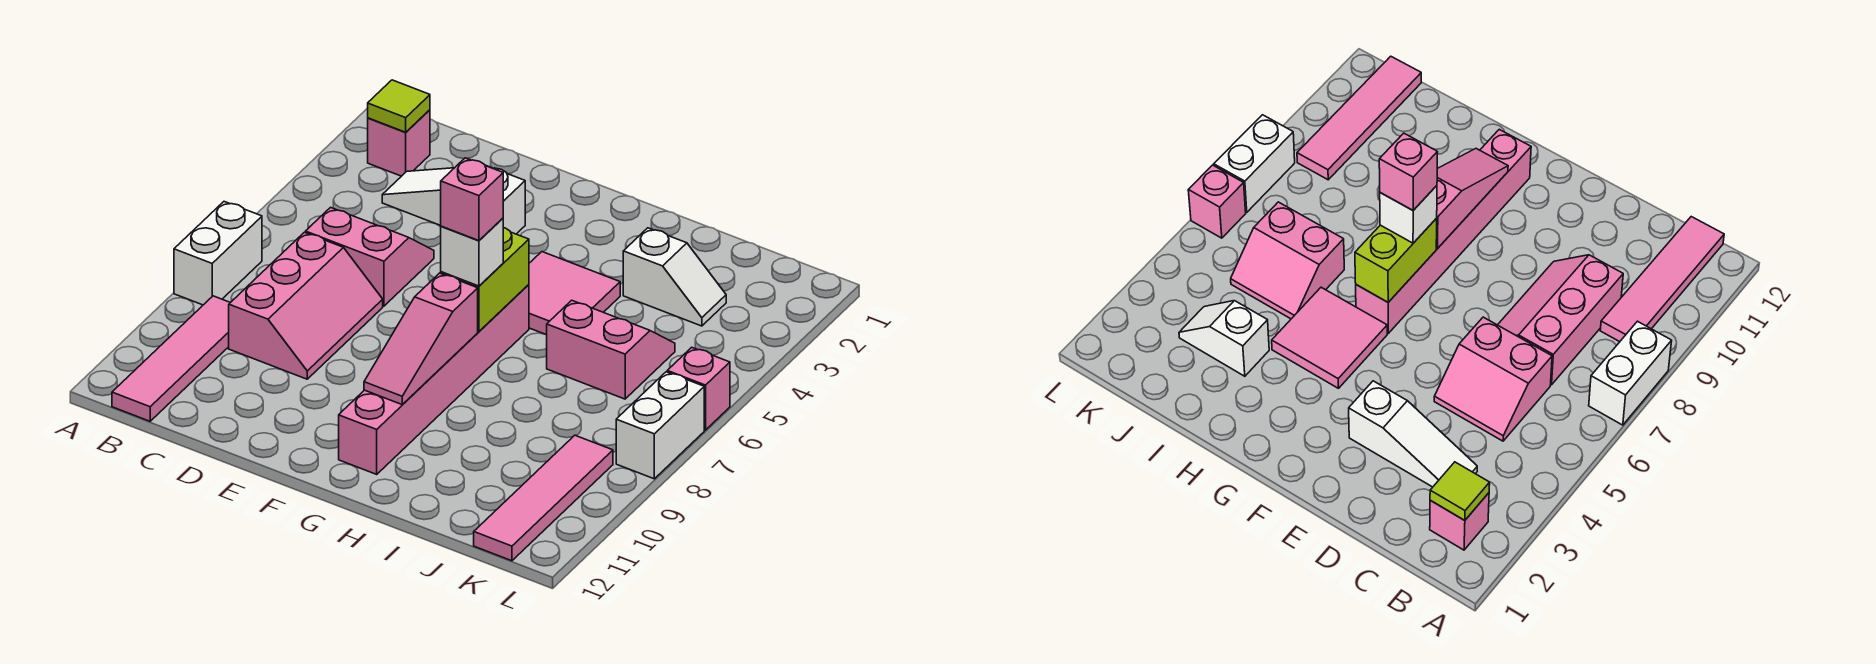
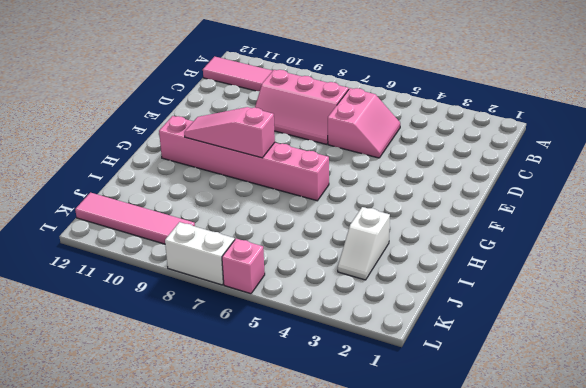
none -> white brick A7:A8 level 1
none -> pink brick B2 level 1
none -> white slope C3:E3 level 1 top E

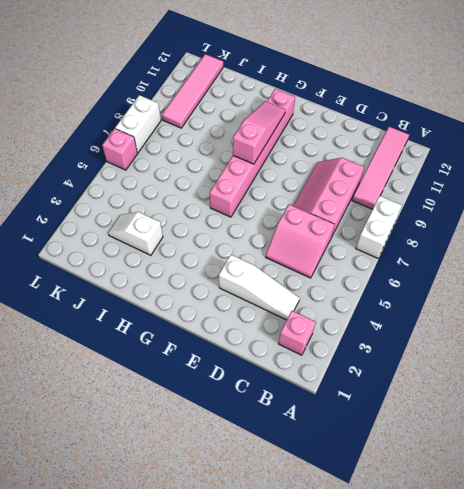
none -> pink tile G4:H5 level 1
none -> pink slope I5:J6 level 1 top 6
none -> lime tile B2 level 2

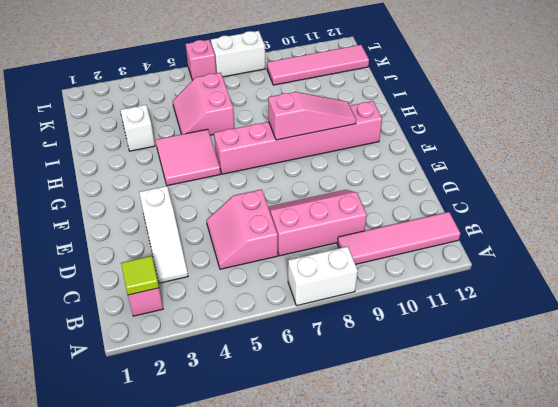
none -> lime brick G6:G7 level 2
none -> white brick G7 level 3
none -> pink brick G7 level 4

